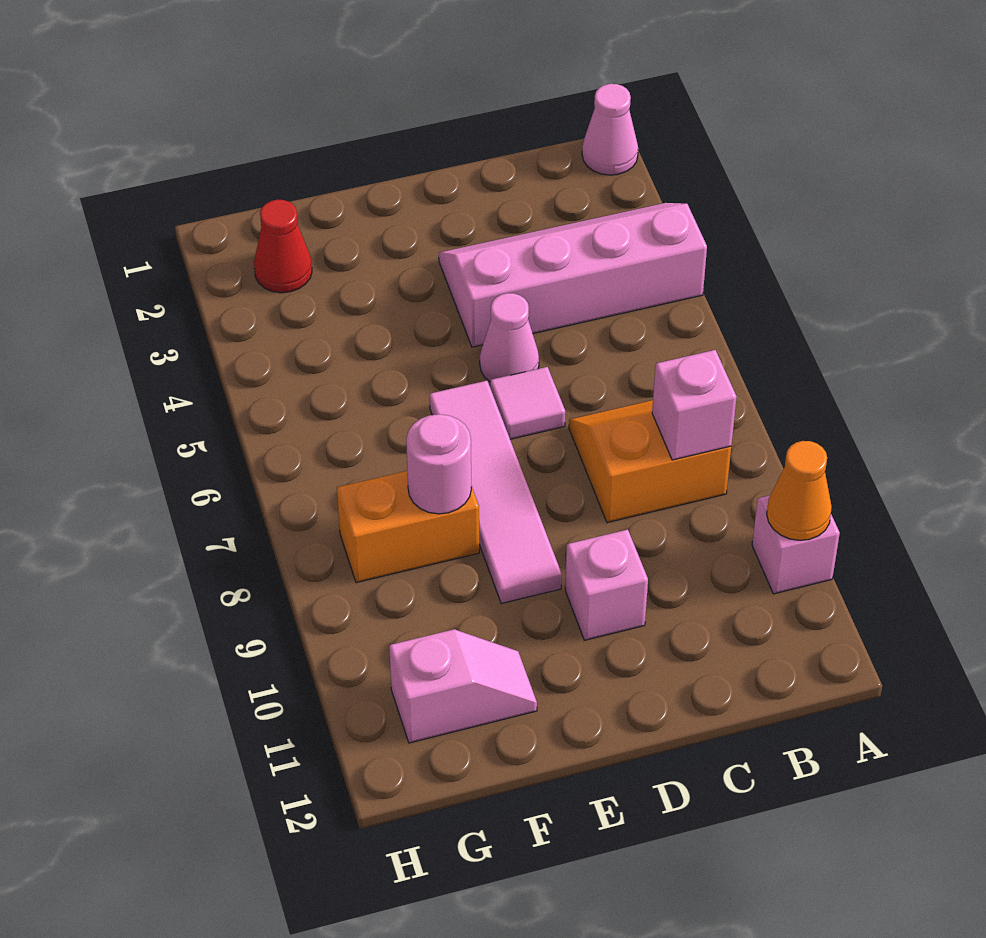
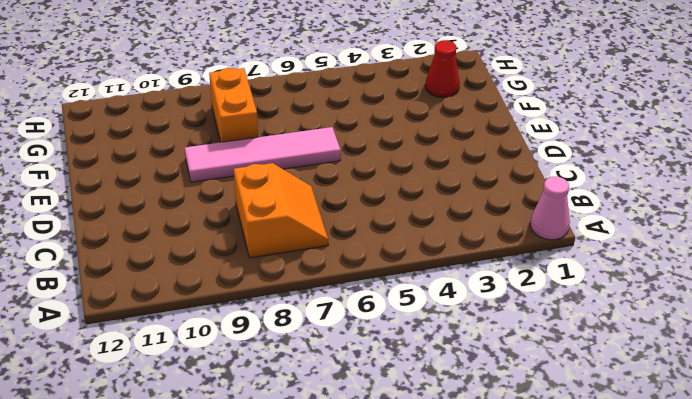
none -> pink slope A3:D4 level 1 top 4
none -> pink brick A10 level 1
none -> pink cone D5 level 1

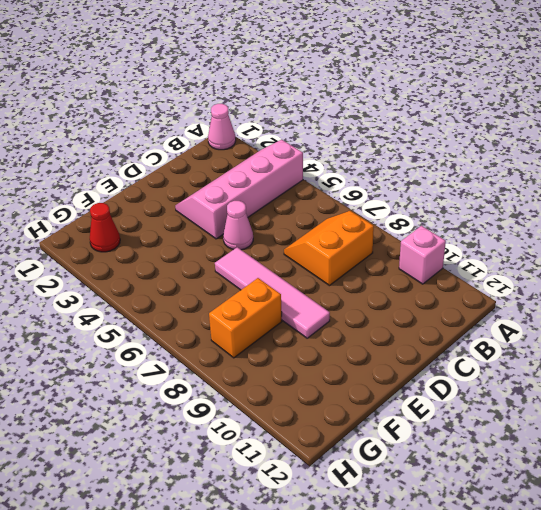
none -> pink tile D6 level 1
none -> pink brick D10 level 1
none -> pink slope F11:G11 level 1 top G

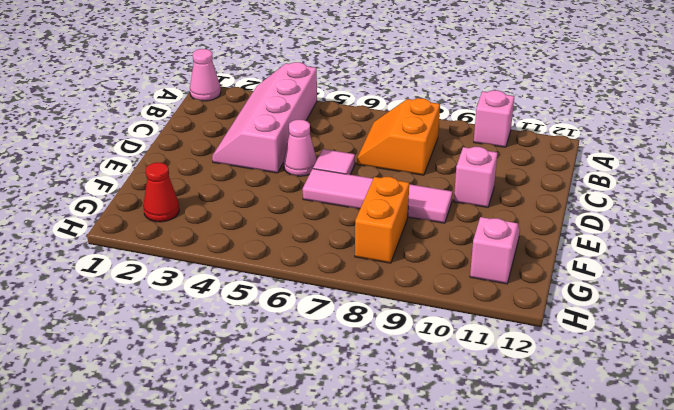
none -> orange cone A10 level 2
none -> pink brick B8 level 2
none -> pink round brick F8 level 2

